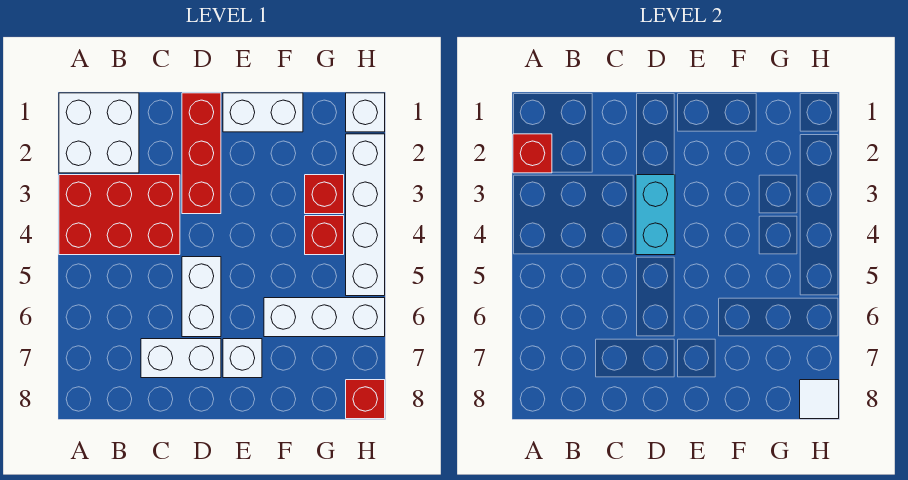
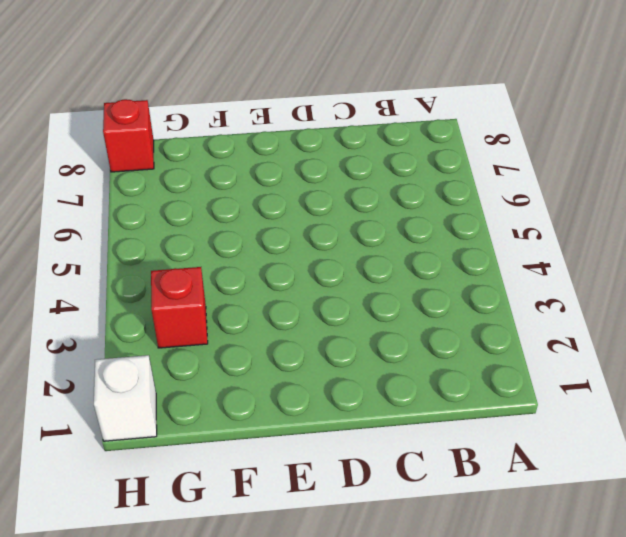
none -> white brick A1:B2 level 1
none -> red brick A3:C4 level 1
none -> white brick C7:D7 level 1

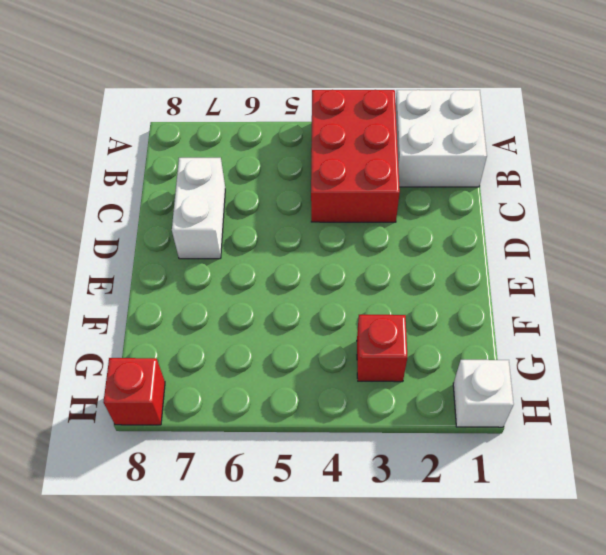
none -> red brick D1:D3 level 1
none -> white brick D5:D6 level 1
none -> white brick E1:F1 level 1

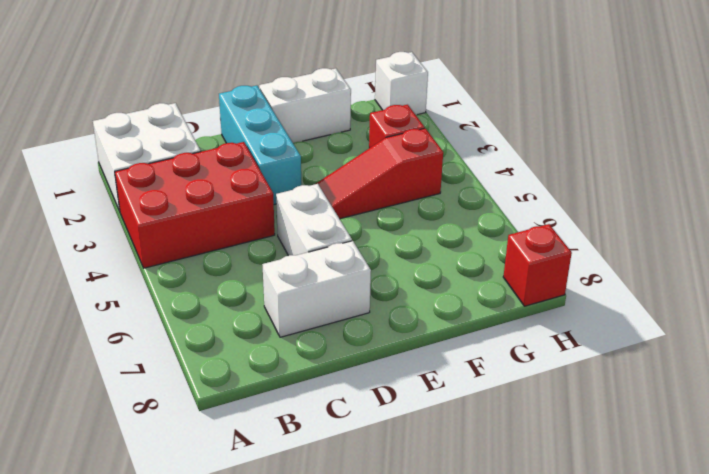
cyan brick D1:D3 level 1 -> red brick D1:D3 level 1
red slope E4:G4 level 1 top G -> red brick G4 level 1
none -> white brick E7 level 1
none -> white brick F6:H6 level 1
none -> white brick H2:H5 level 1

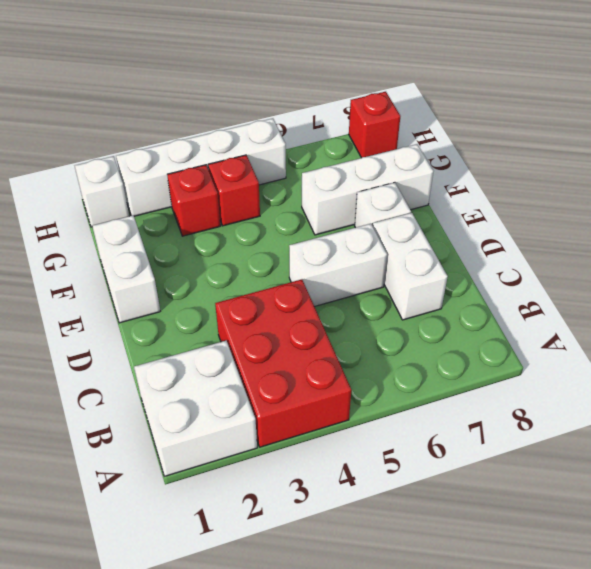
white brick F6:F8 level 1 -> white brick F6:H6 level 1
none -> red brick D1:D3 level 1
none -> red brick A2 level 2
none -> cyan brick D3:D4 level 2

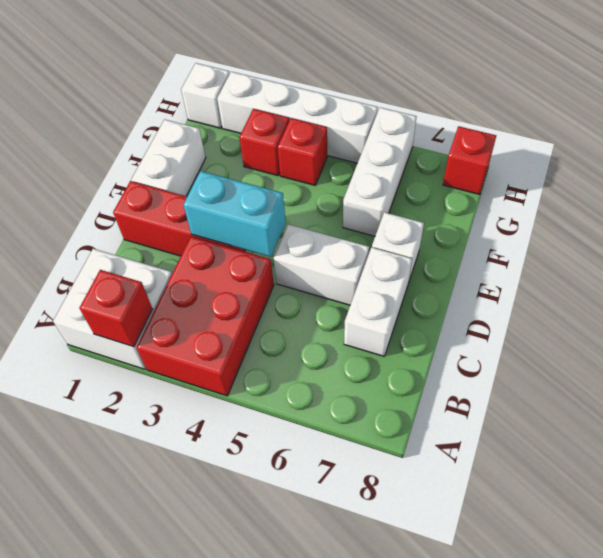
none -> white tile H8 level 2

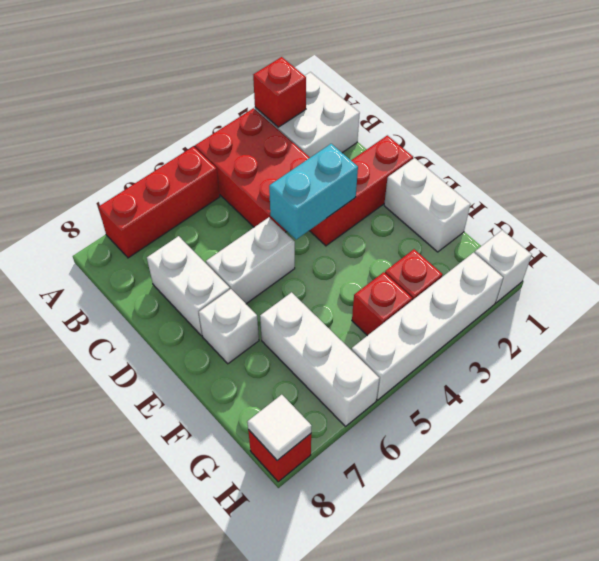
red brick A5:A7 level 1 -> none

